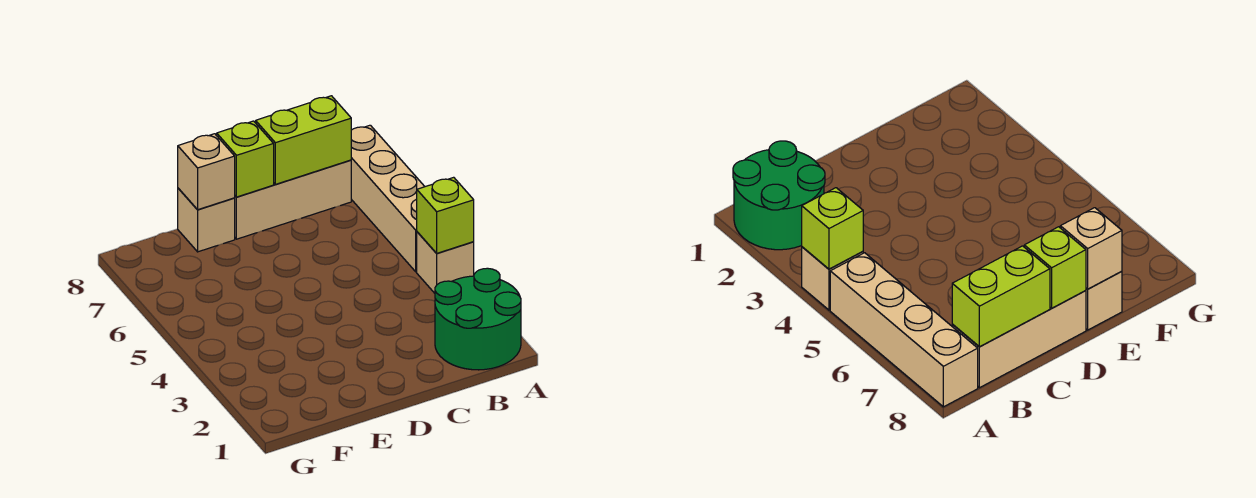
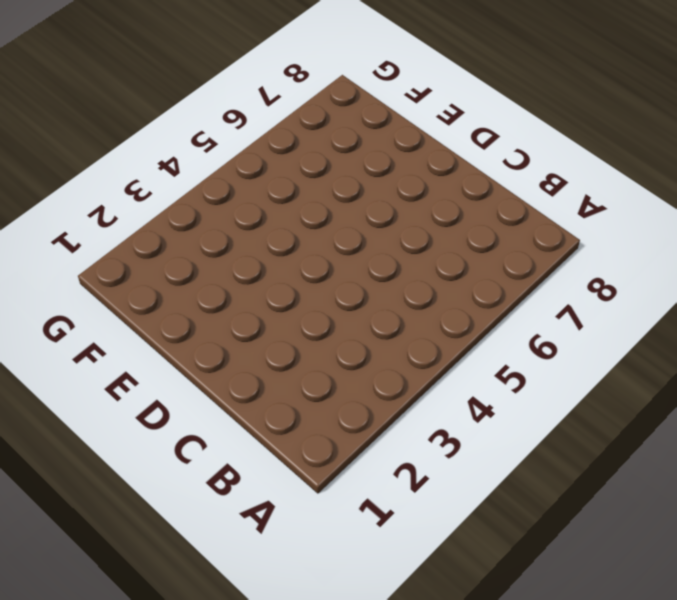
none -> green round brick A1:B2 level 1
none -> tan brick A4 level 1

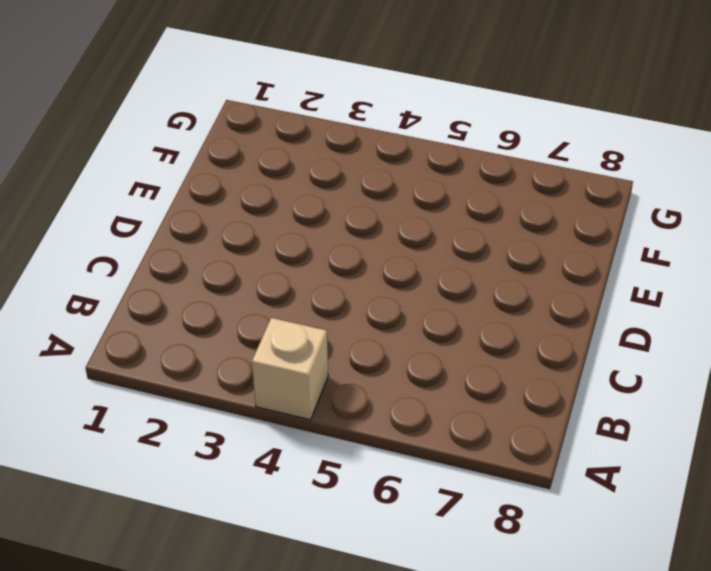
none -> green round brick A1:B2 level 1
none -> tan brick A5:A8 level 1

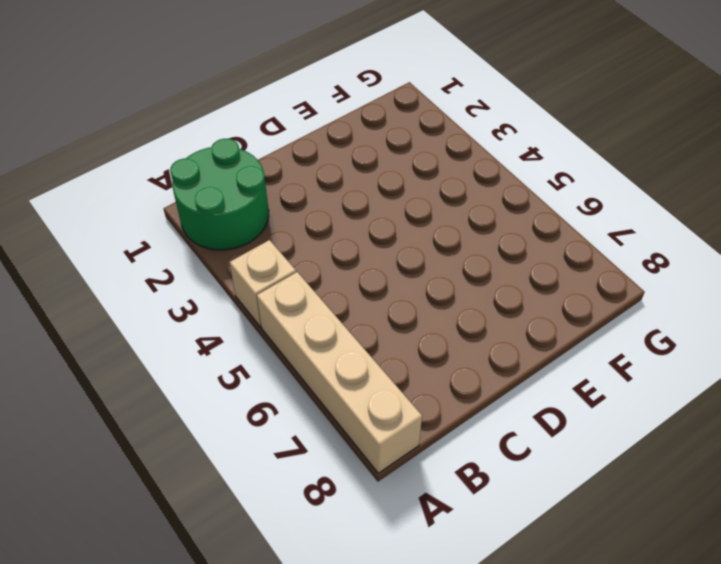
none -> tan brick B8:D8 level 1
none -> tan brick E8 level 1

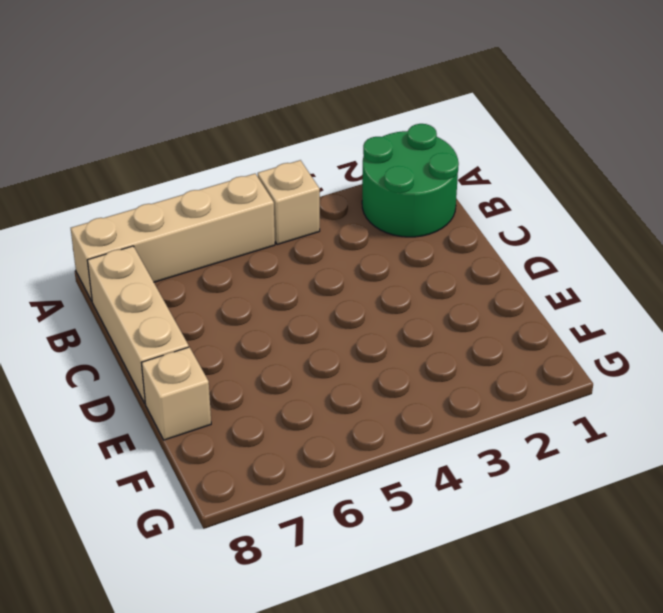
none -> lime brick A4 level 2
none -> lime brick B8:C8 level 2

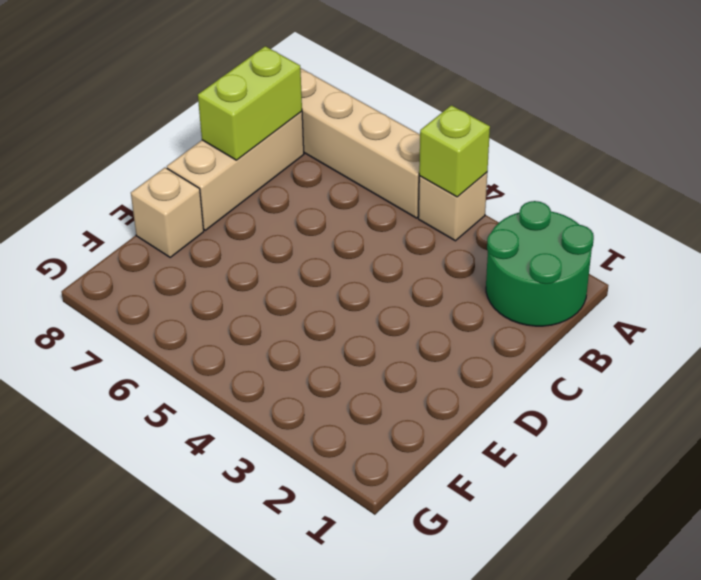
none -> lime brick D8 level 2
none -> tan brick E8 level 2

